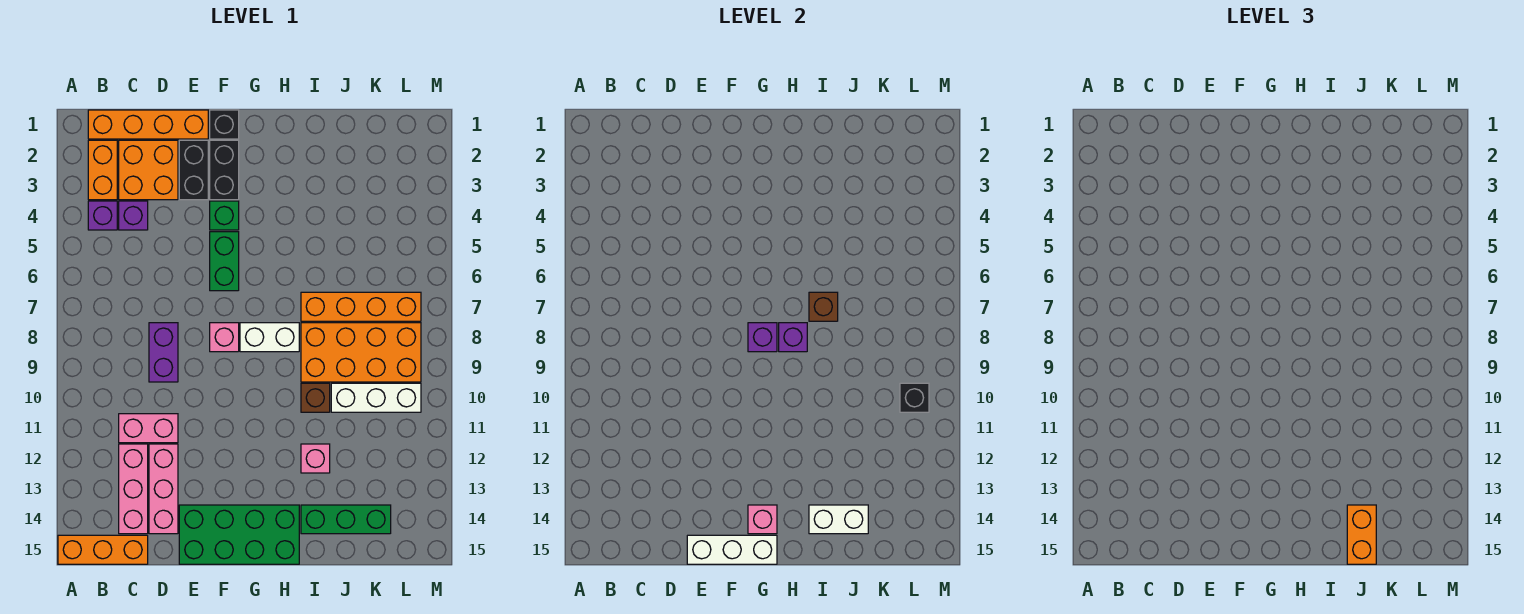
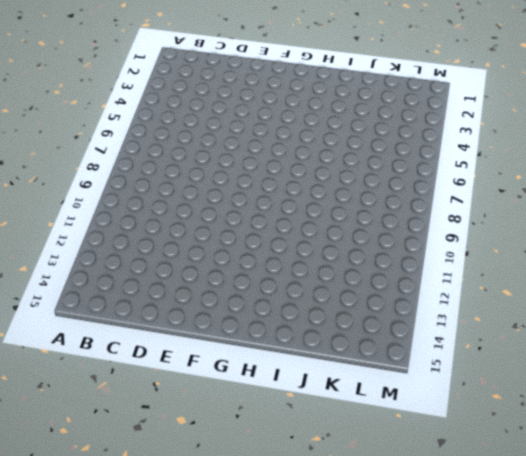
none -> orange brick A15:C15 level 1
none -> orange brick B1:E1 level 1
none -> orange brick B2:B3 level 1
none -> purple brick B4 level 1

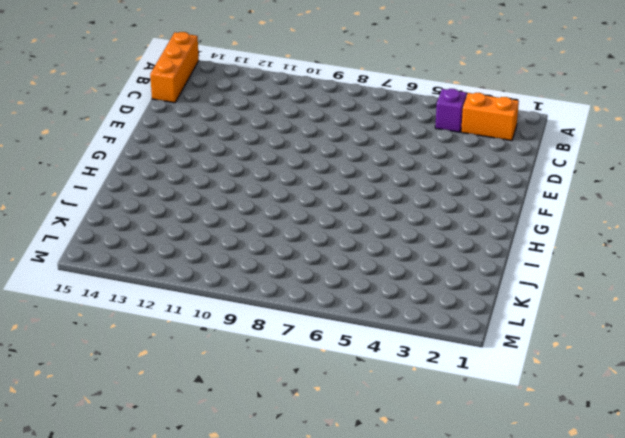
none -> orange brick B1:E1 level 1
none -> orange brick C2:D3 level 1
none -> purple brick C4 level 1
none -> pink brick C11:D11 level 1

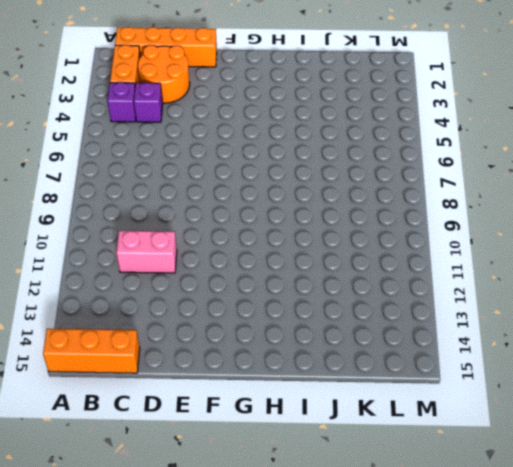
orange round brick C2:D3 level 1 -> orange brick C2:D3 level 1
none -> pink brick C12:C14 level 1
none -> purple brick D8:D9 level 1
none -> pink brick D12:D14 level 1
none -> black brick E2:E3 level 1

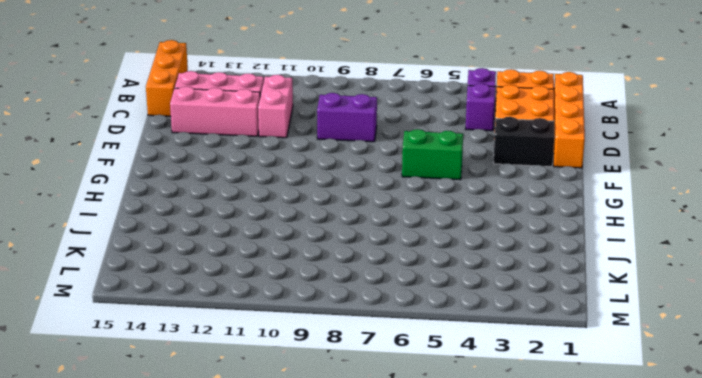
none -> green brick E14:H15 level 1
none -> black brick F1 level 1
none -> black brick F2:F3 level 1
none -> green brick F4 level 1

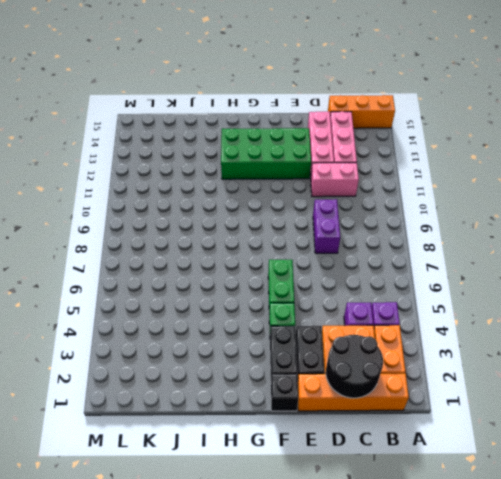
black round brick C1:D2 level 2 -> none
green brick E12:H13 level 1 -> green brick E14:H15 level 1
none -> pink brick F8 level 1
none -> white brick G8:H8 level 1
none -> orange brick I7:L7 level 1
none -> orange brick I8:L9 level 1

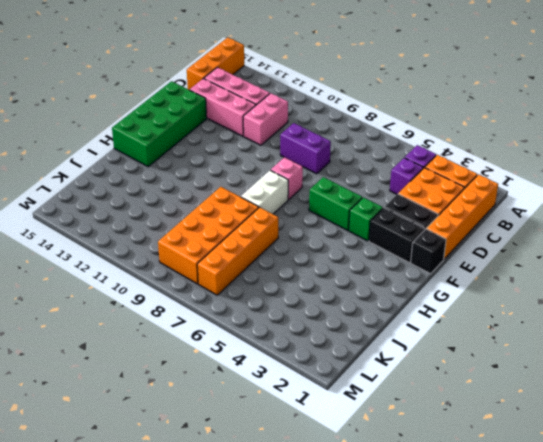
none -> brown brick I10 level 1
none -> pink brick I12 level 1
none -> green brick I14:K14 level 1
none -> white brick J10:L10 level 1

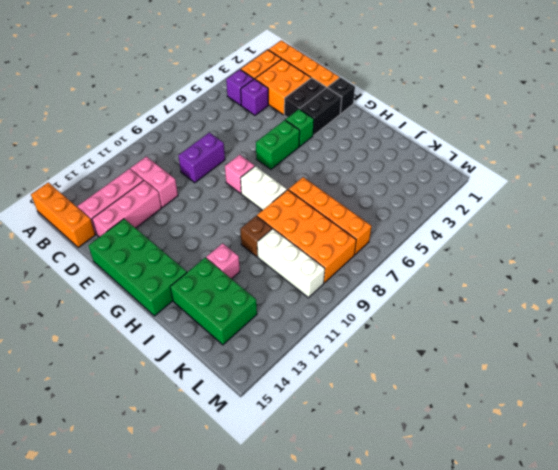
green brick I13:K14 level 1 -> green brick I14:K14 level 1
none -> white brick E15:G15 level 2
none -> purple brick G8 level 2
none -> pink brick G14 level 2
none -> purple brick H8 level 2

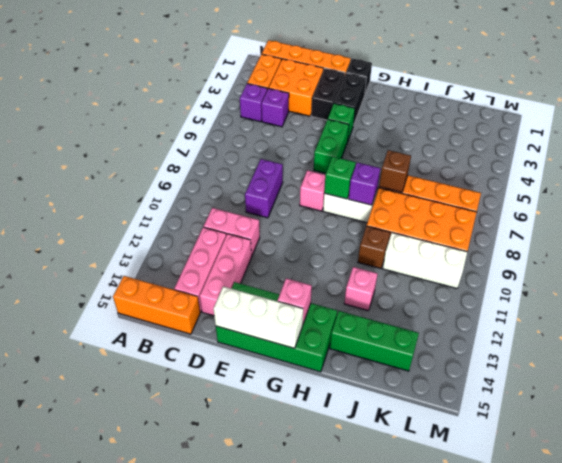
green brick G8 level 2 -> purple brick G8 level 2
none -> white brick I14:J14 level 2
none -> black brick L10 level 2
none -> orange brick J14:J15 level 3

